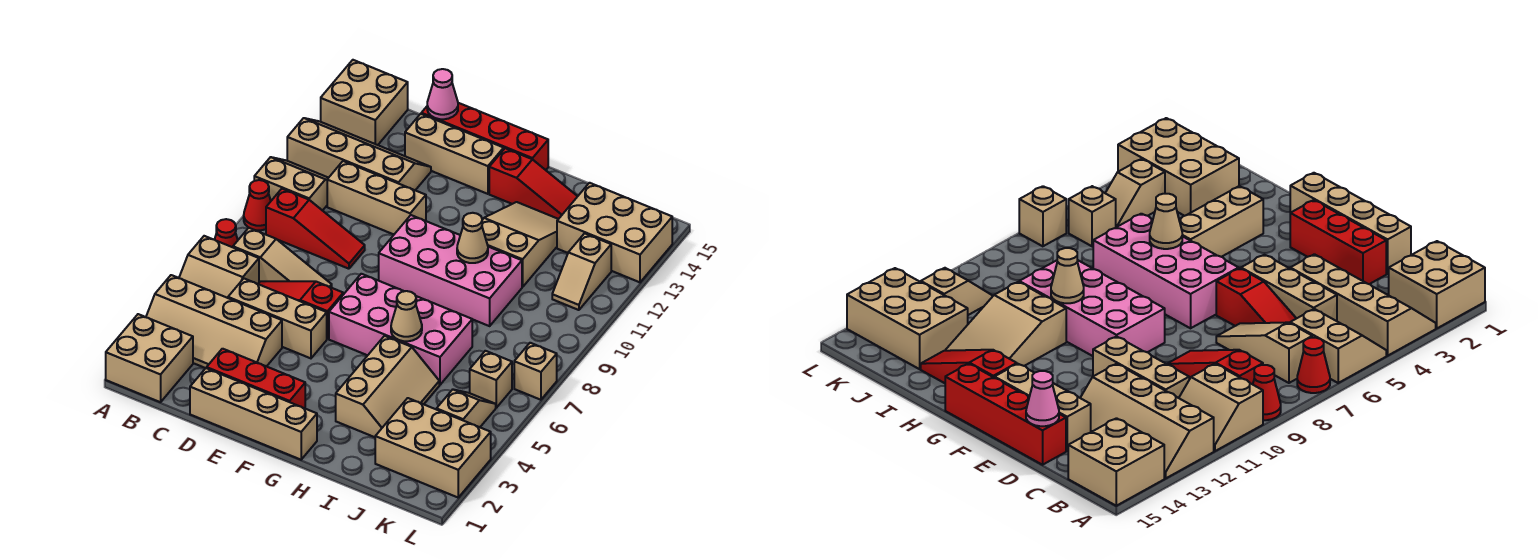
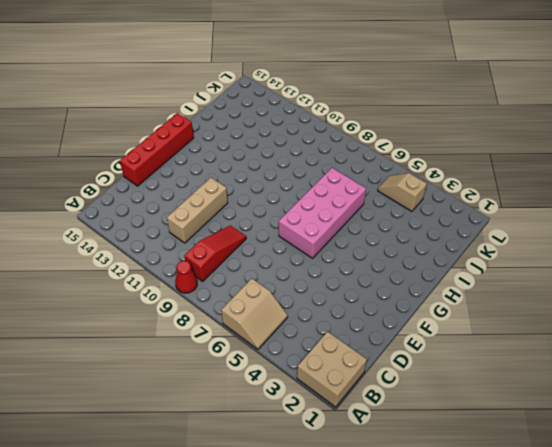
none -> tan slope A3:D4 level 1 top 4
none -> red cone A7 level 1
none -> tan slope A10:B11 level 1 top 10
none -> tan slope A12:D13 level 1 top 12

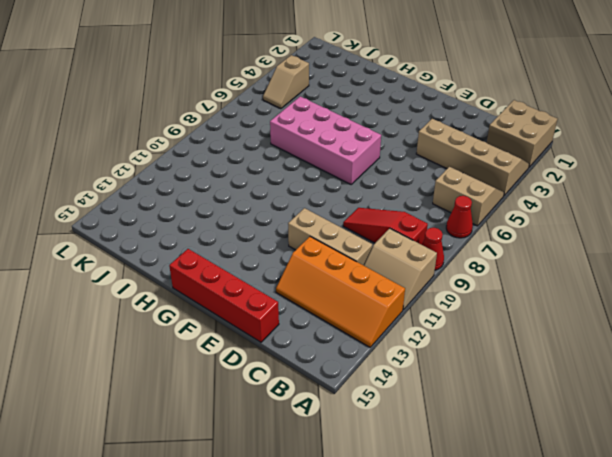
orange slope A12:D13 level 1 top 12 -> tan slope A12:D13 level 1 top 12
none -> tan brick A14:B15 level 1
none -> tan slope B7:D7 level 1 top B
none -> tan brick C5:E5 level 1
none -> red slope C6:E6 level 1 top E

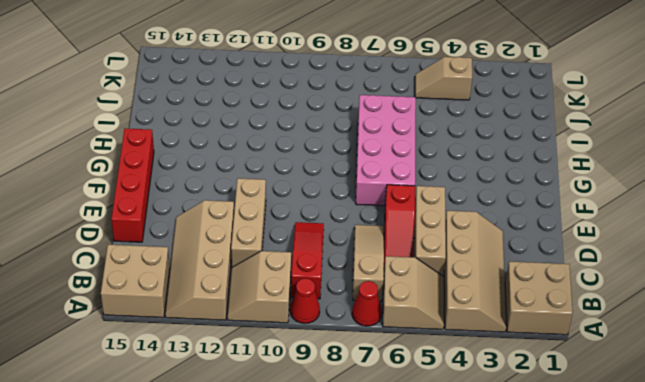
none -> tan brick D1:G1 level 1
none -> red brick D2:F2 level 1
none -> tan brick D14:F14 level 1
none -> pink brick F9:I10 level 1

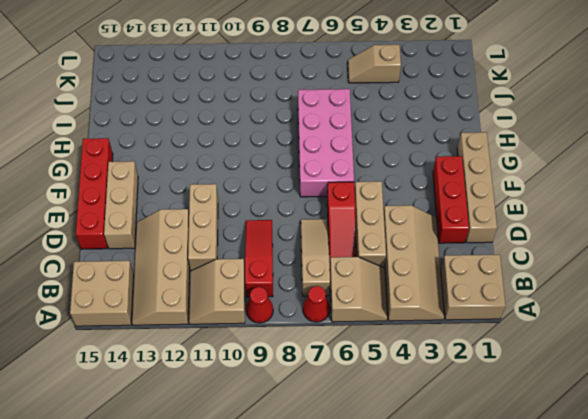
none -> pink brick F9:I10 level 1
none -> red slope G14:I14 level 1 top G
none -> tan slope H3:I5 level 1 top H
none -> tan slope H11:I13 level 1 top 11

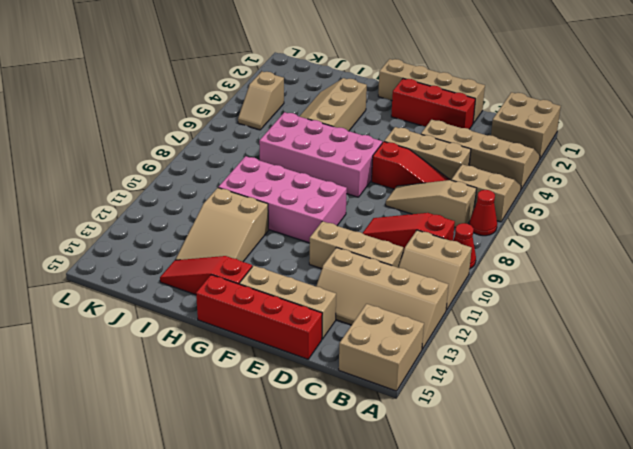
none -> tan brick J2:L3 level 1
none -> tan brick J13:L14 level 1
none -> tan brick K6 level 1
none -> tan slope K11:K12 level 1 top 12

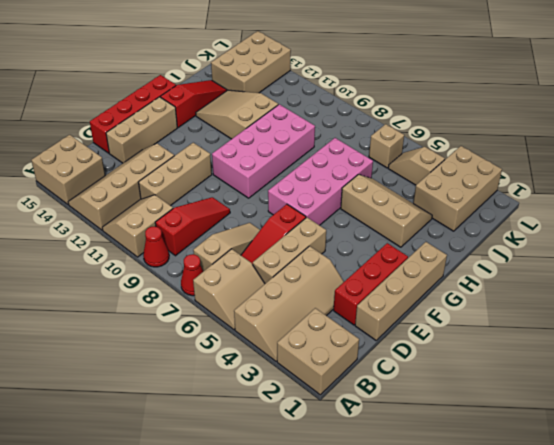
none -> tan slope K11:K12 level 1 top 12
none -> tan brick L7 level 1
none -> pink cone D15 level 2
none -> tan cone H6 level 2

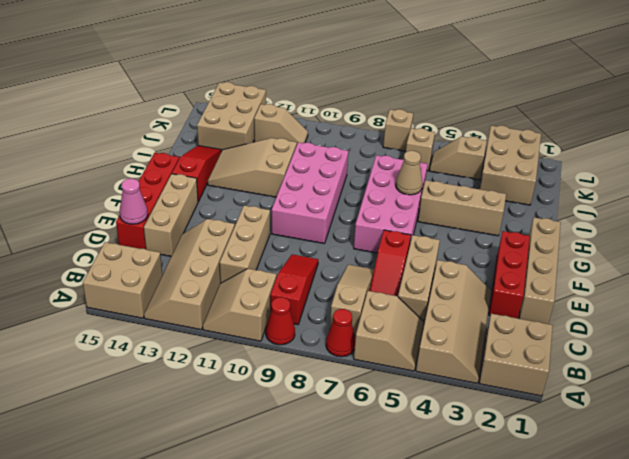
none -> tan cone H10 level 2

